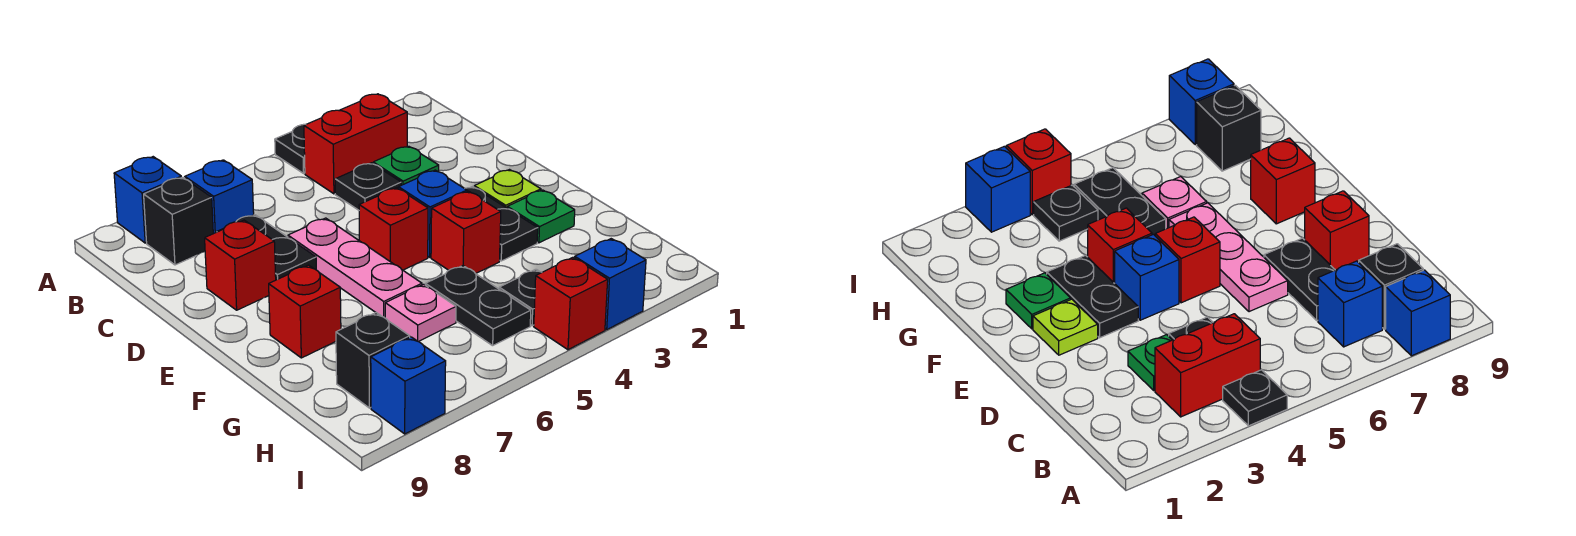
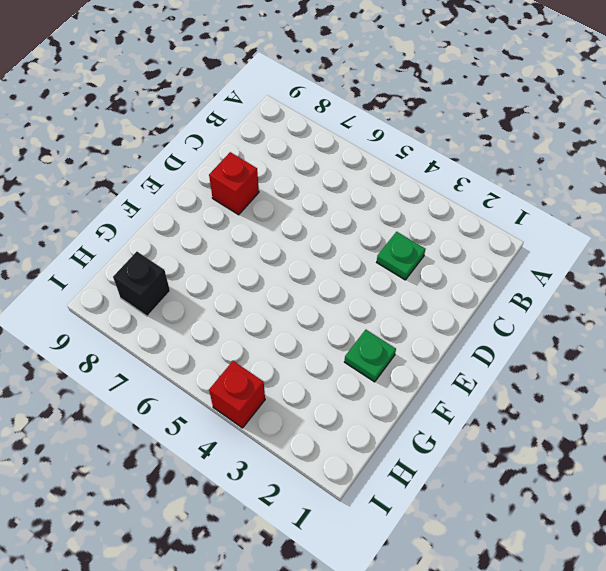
none -> black plate A4 level 1
none -> blue brick A8 level 1
none -> red brick B3:B4 level 1

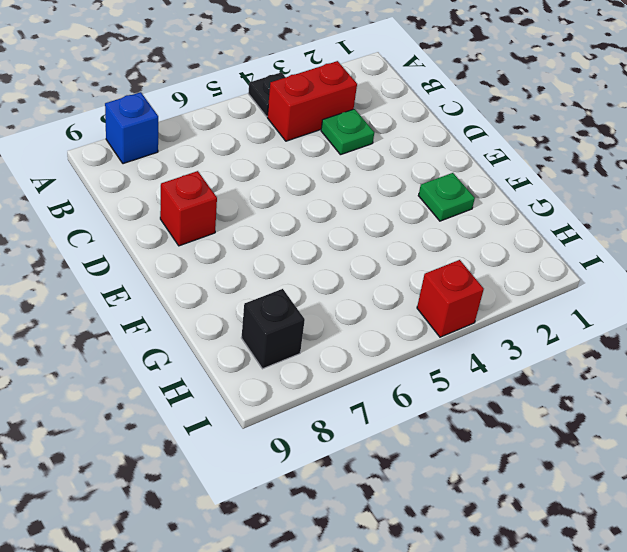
none -> blue brick B7 level 1
none -> black brick B8 level 1
none -> black plate C4 level 1

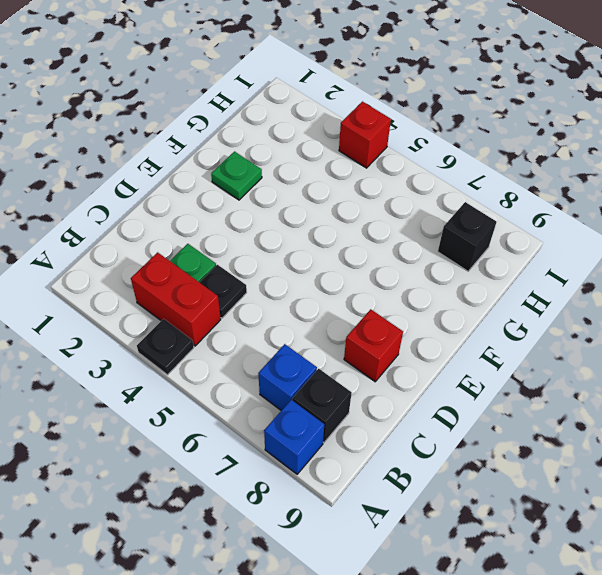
none -> black plate C7:D7 level 1
none -> pink plate D6:F6 level 1
none -> lime plate E2 level 1

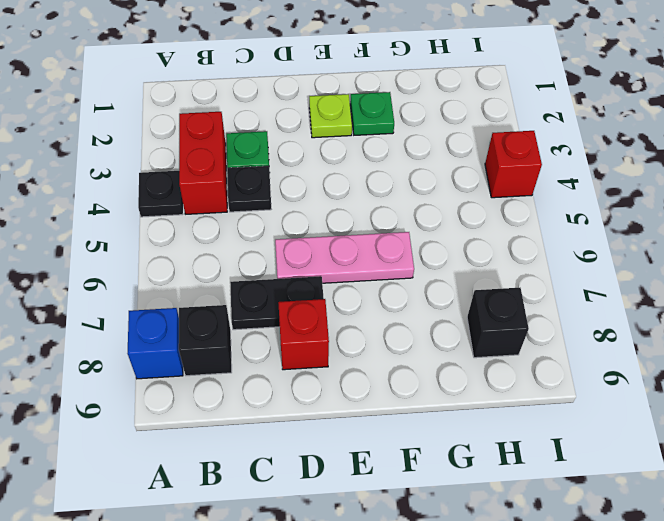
none -> blue brick B7 level 1
none -> black plate E3:F3 level 1
none -> blue brick E4 level 1

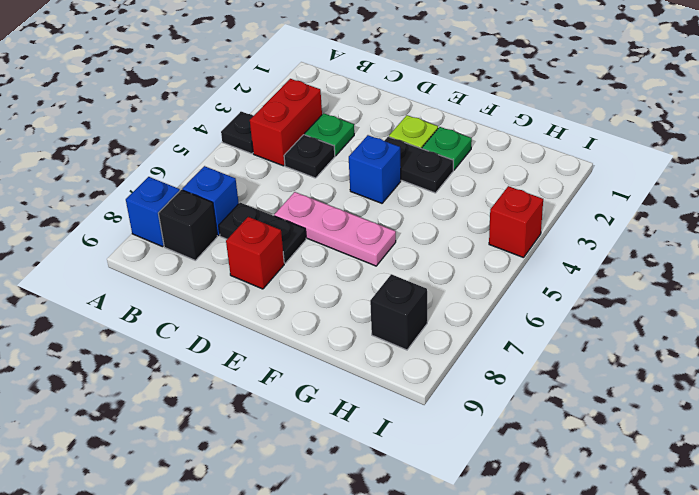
none -> red brick E5 level 1
none -> red brick F4 level 1
none -> red brick F8 level 1

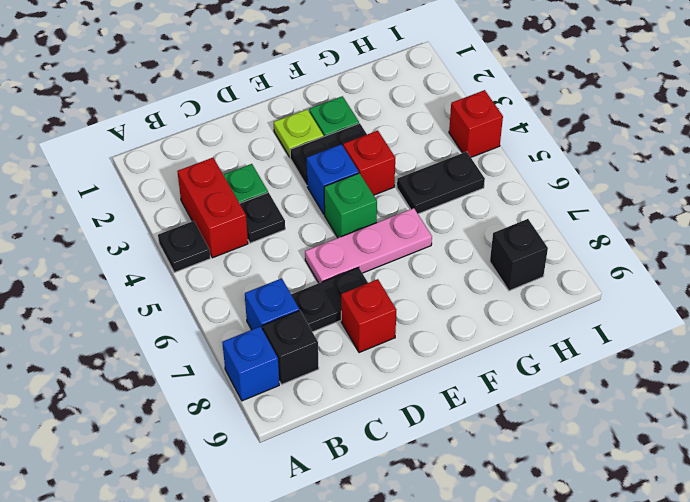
green brick E5 level 1 -> red brick E5 level 1
none -> red brick F8 level 1
none -> pink plate G6 level 1
none -> black plate H4 level 1

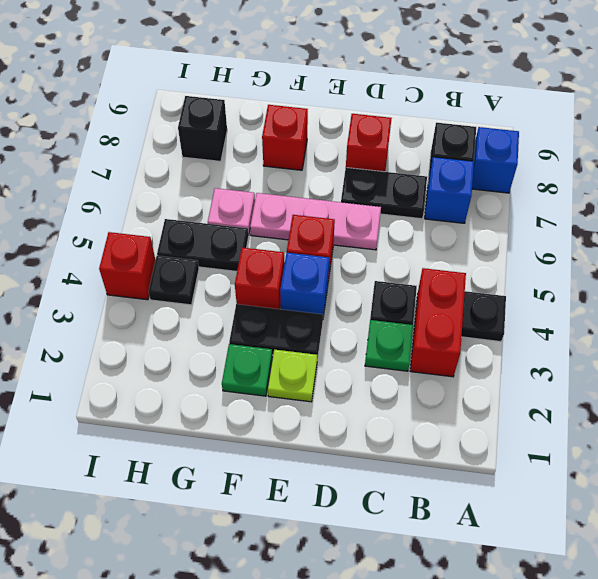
none -> blue brick I3 level 1
none -> blue brick I8 level 1

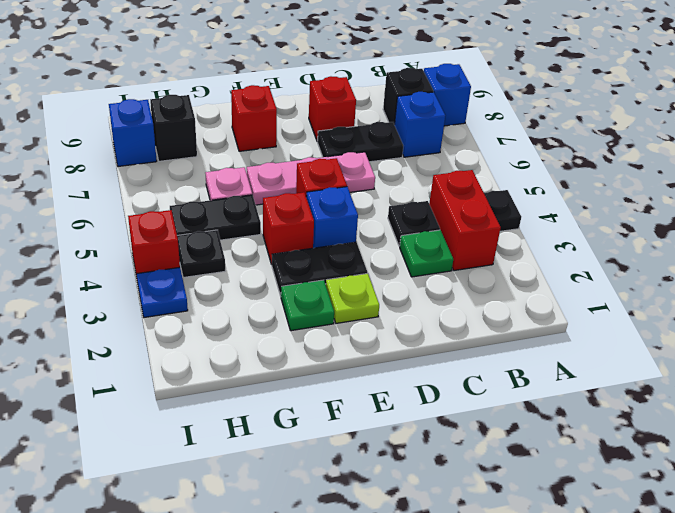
blue plate I3 level 1 -> blue brick I3 level 1

